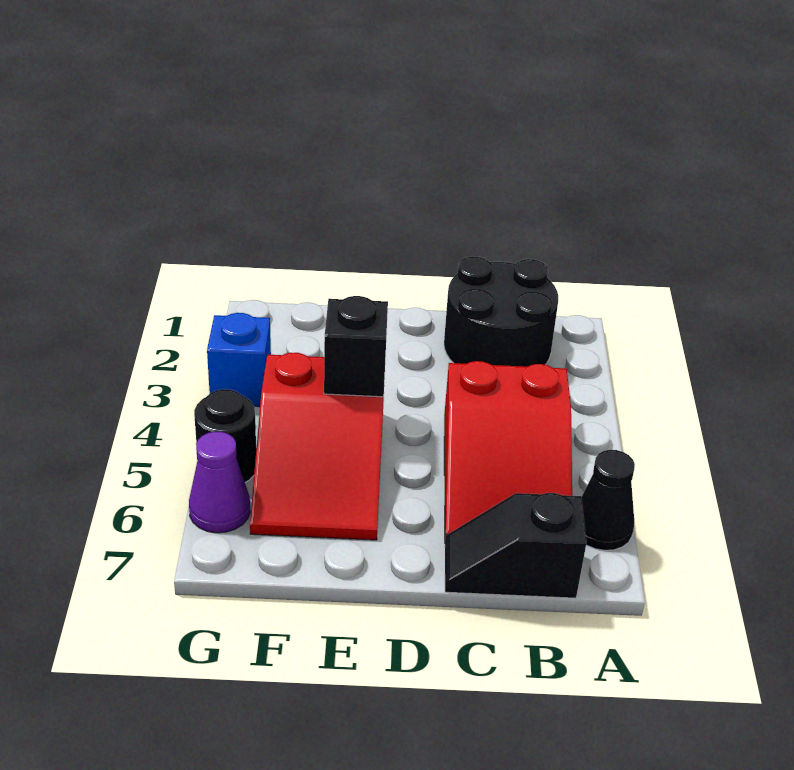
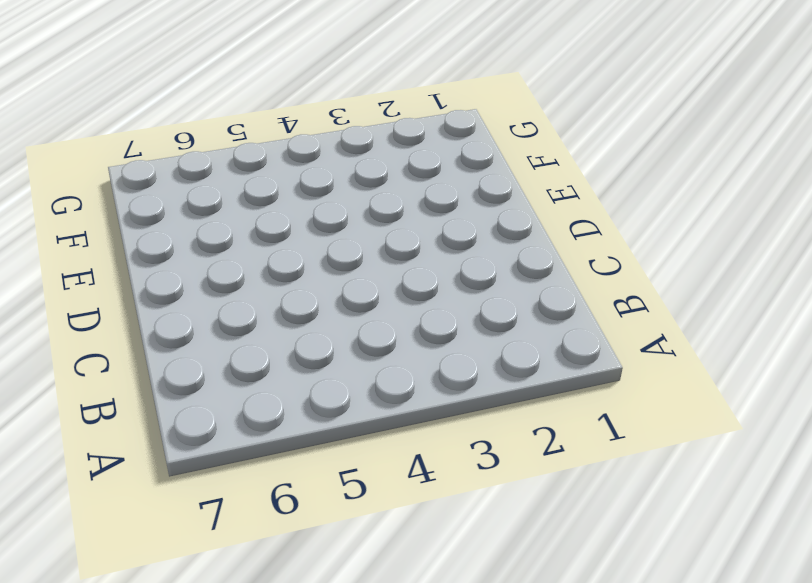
none -> black cone A6 level 1
none -> black round brick B1:C2 level 1

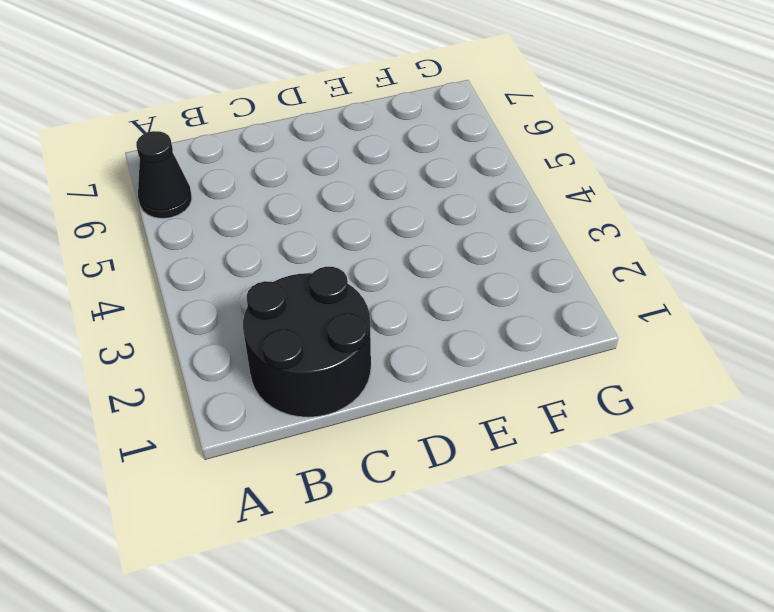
none -> red slope B4:C6 level 1 top 4
none -> black slope B7:C7 level 1 top B

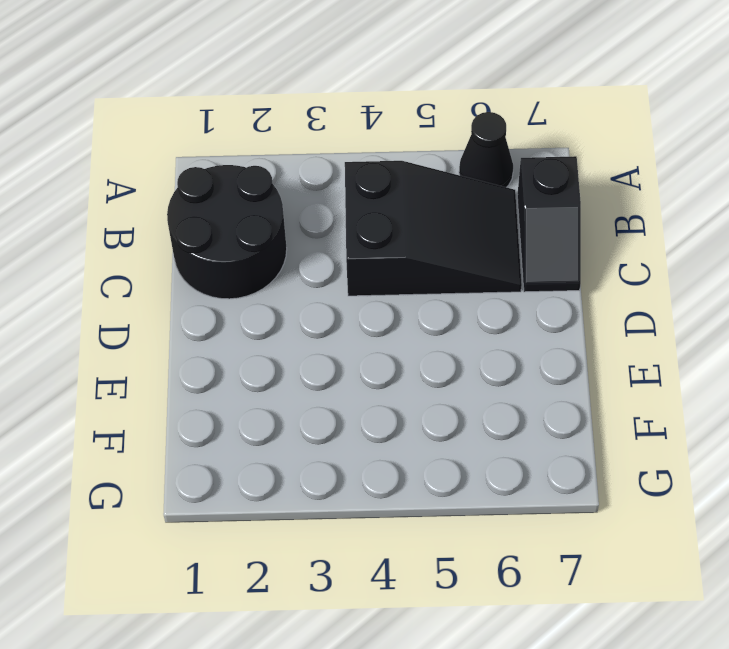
black slope B4:C6 level 1 top 4 -> red slope B4:C6 level 1 top 4
none -> red slope E4:F6 level 1 top 4
none -> blue brick G3 level 1

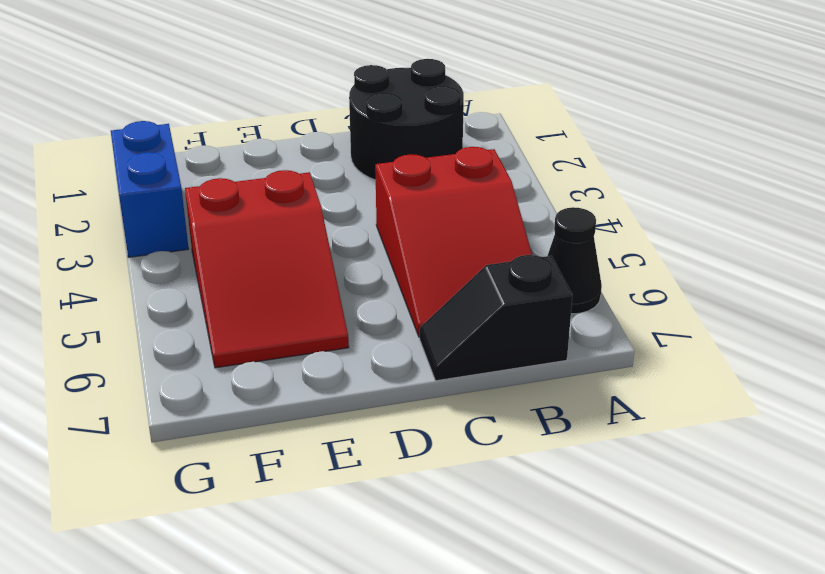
blue brick G2:G3 level 1 -> blue brick G3 level 1
none -> black round brick G5 level 1
none -> purple cone G6 level 1

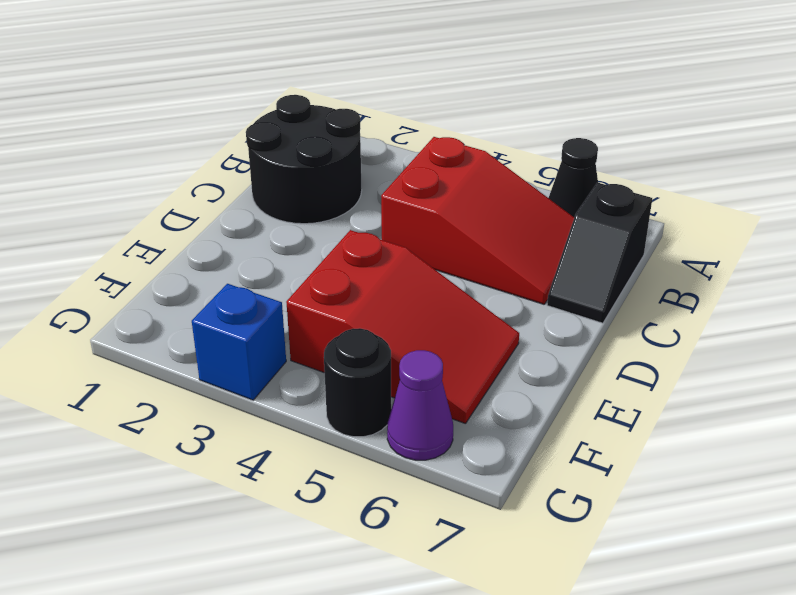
none -> black brick E4 level 2

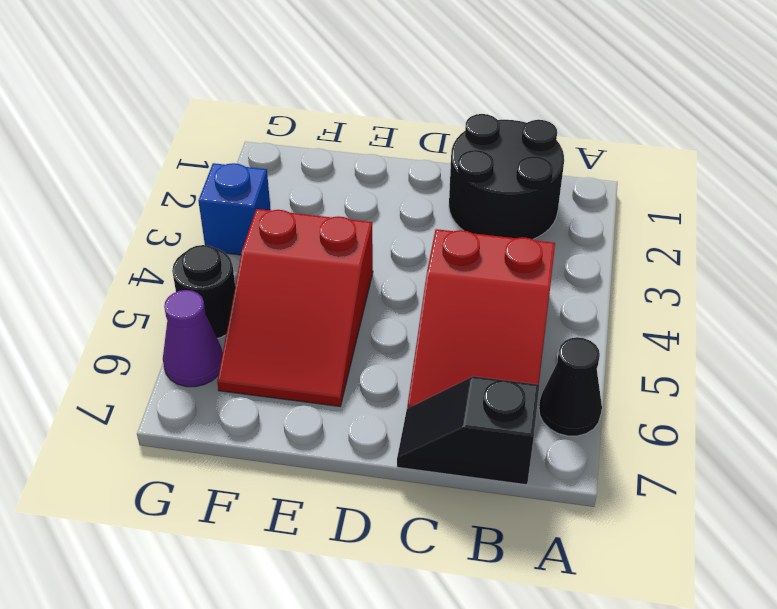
none -> black brick E4 level 2

